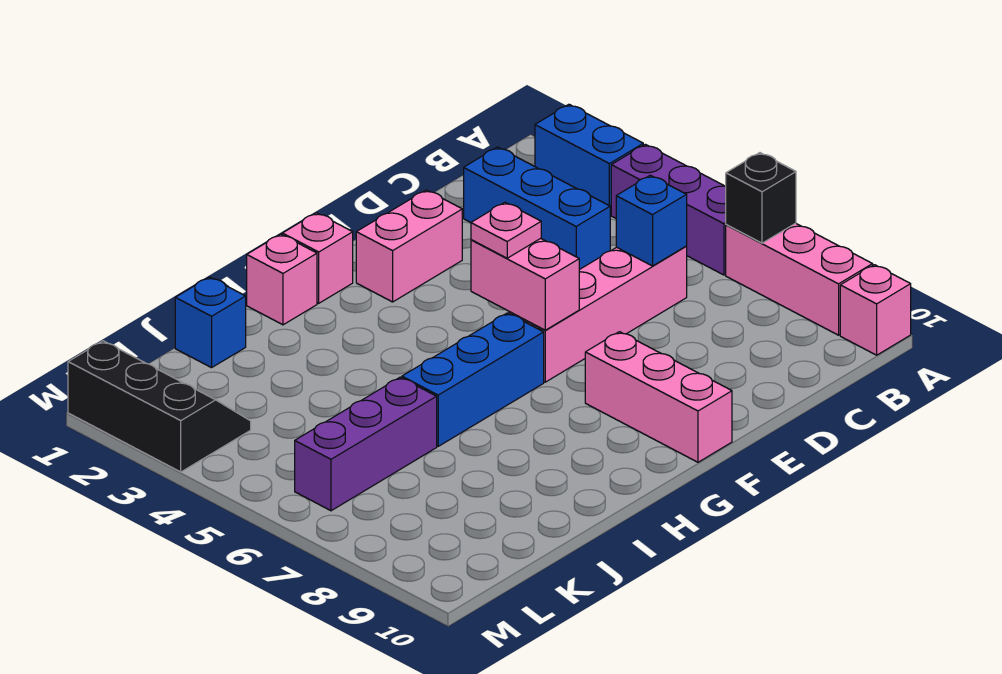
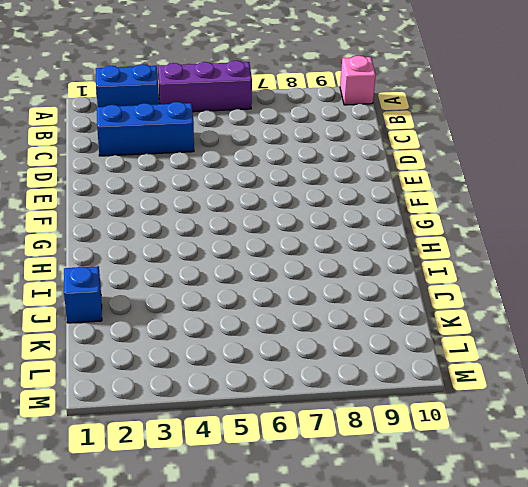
none -> pink brick A7:A9 level 1
none -> pink brick C6:F6 level 1
none -> pink brick E2:F2 level 1

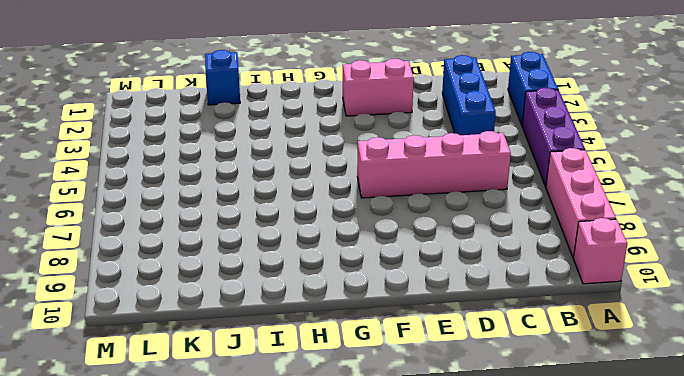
none -> pink brick F8:F10 level 1
none -> pink brick G1 level 1
none -> blue brick G6:I6 level 1

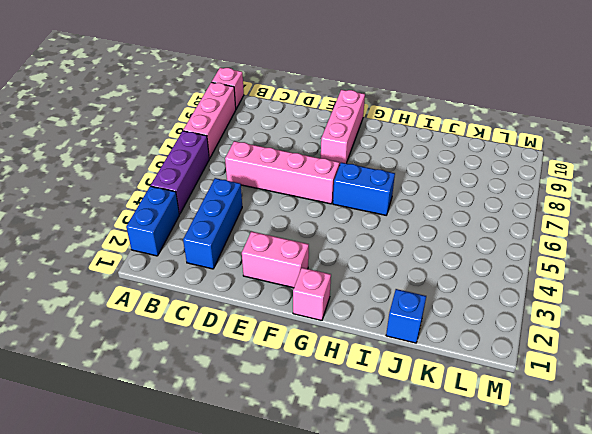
blue brick G6:H6 level 1 -> blue brick G6:I6 level 1
none -> pink brick H1 level 1
none -> purple brick J6:L6 level 1
none -> black slope L1:M3 level 1 top M

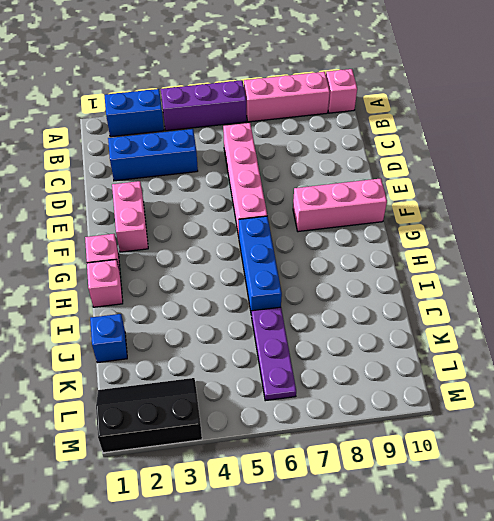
purple plate J6:L6 level 1 -> purple brick J6:L6 level 1
none -> black brick A7 level 2
none -> blue brick C6 level 2
none -> pink brick F5:F6 level 2

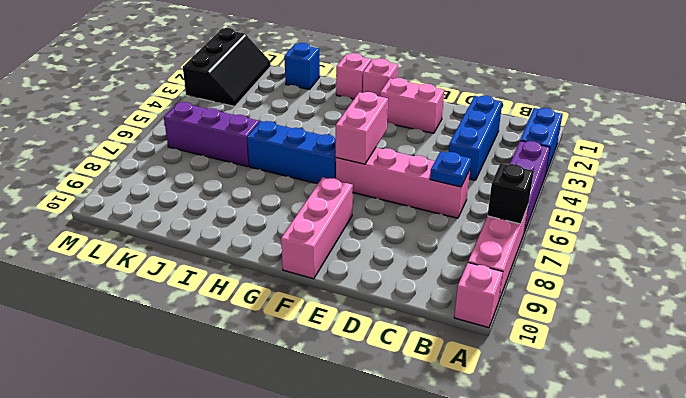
blue plate C6 level 2 -> blue brick C6 level 2
none -> pink plate F5 level 3

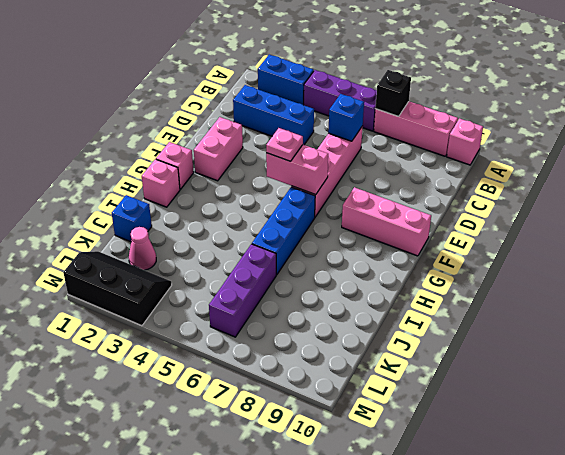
pink cone K2 level 1 -> none

